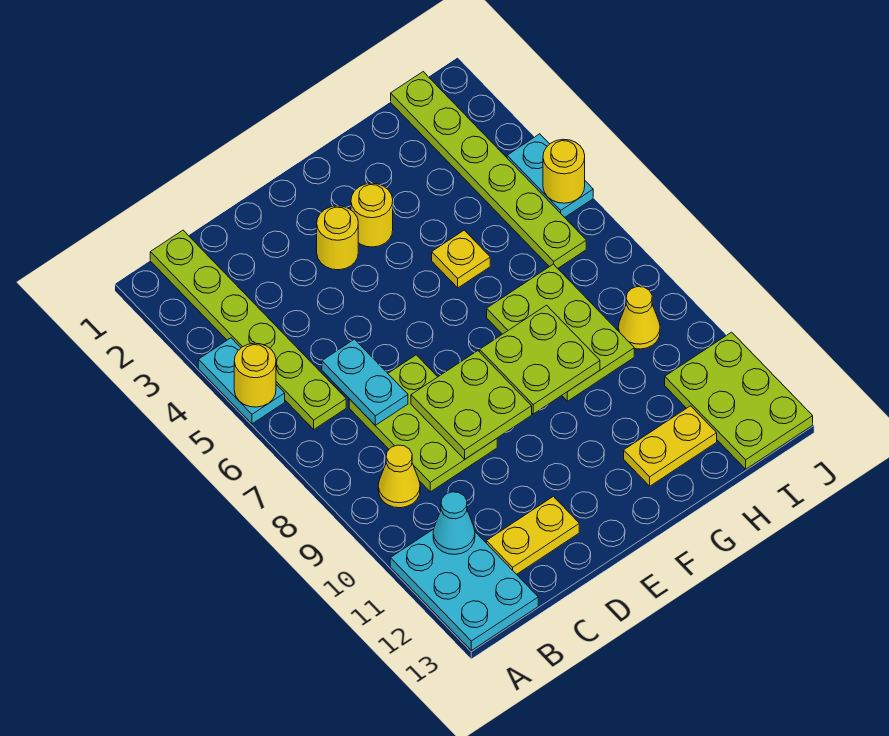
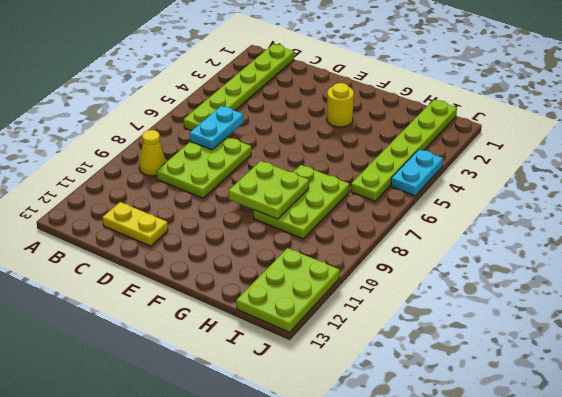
none -> cyan plate A4:A5 level 1
none -> cyan plate A11:B13 level 1
none -> yellow round brick E3 level 1

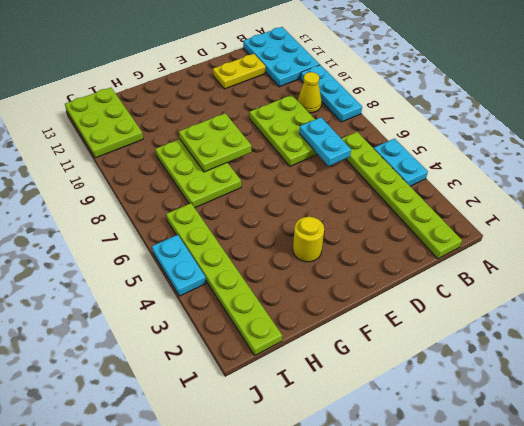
cyan plate A8:A10 level 1 -> none
none -> yellow round brick E3 level 1
none -> yellow plate G5 level 1
none -> yellow plate G12:H12 level 1

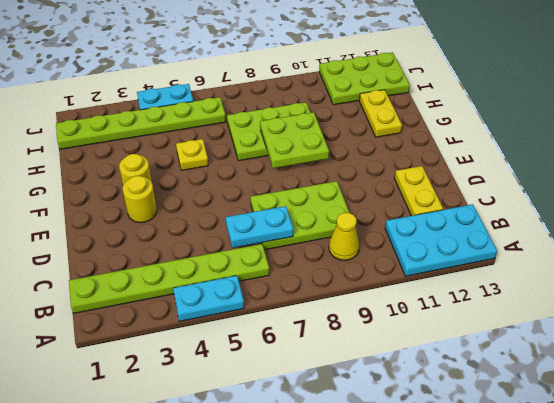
none -> yellow cone I9 level 1
none -> yellow round brick A5 level 2
none -> cyan cone B11 level 2

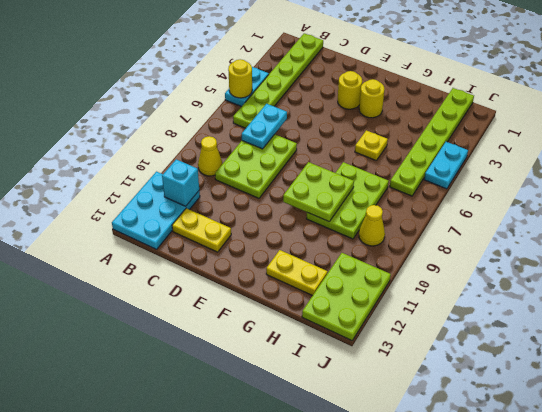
cyan brick B11 level 2 -> cyan cone B11 level 2
none -> lime plate D8:E9 level 2
none -> yellow round brick J5 level 2

